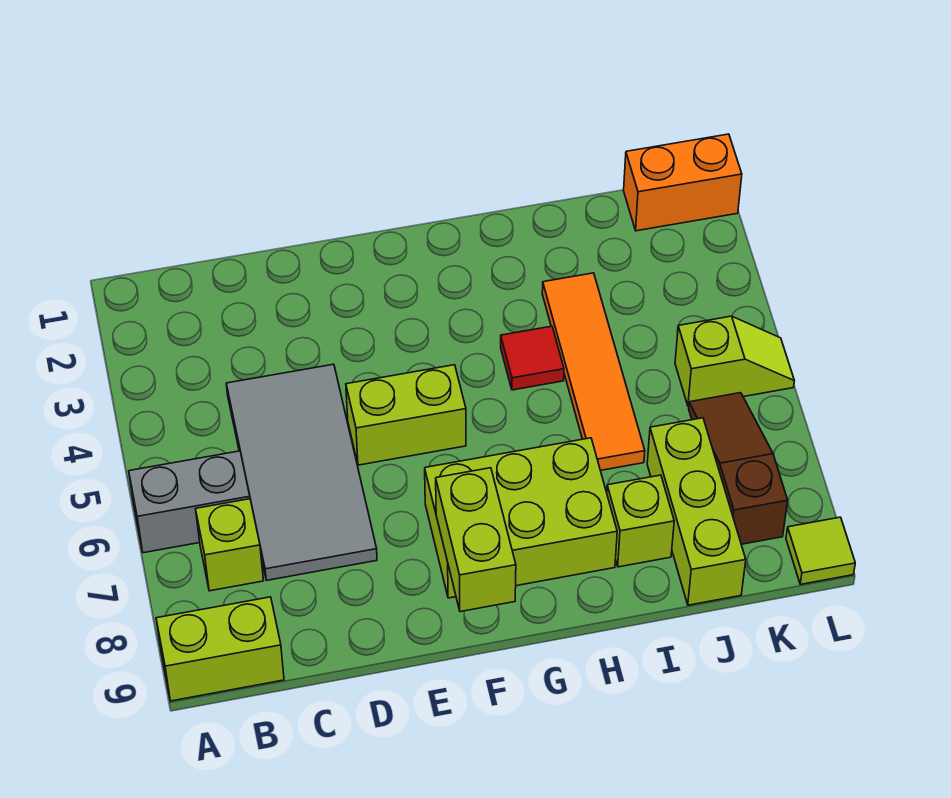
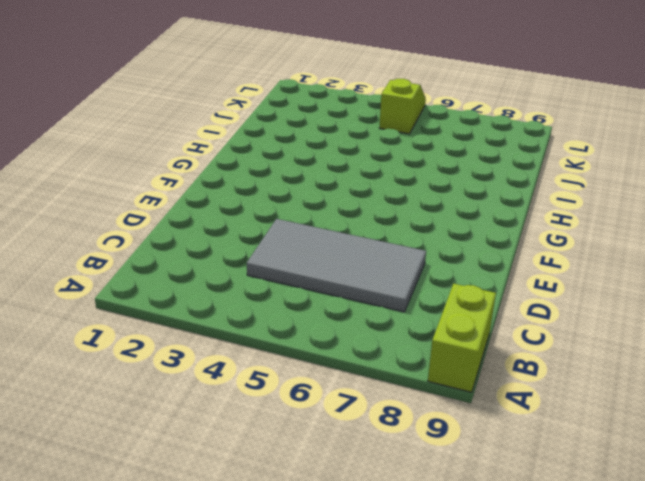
none -> grey brick A6:B6 level 1
none -> lime brick B7 level 1
none -> lime brick E5:F5 level 1

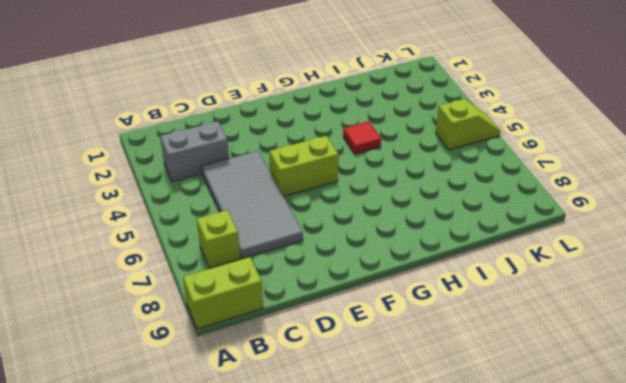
grey brick B3:C3 level 1 -> grey brick A6:B6 level 1
none -> lime brick F7:H8 level 1
none -> orange tile I3:I6 level 1
none -> lime brick I8 level 1

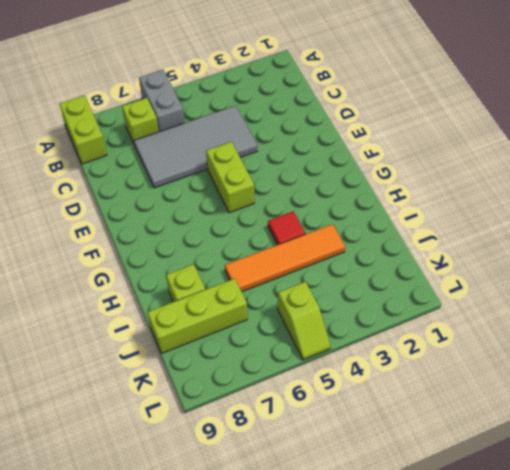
none -> lime brick F7:H8 level 1
none -> orange brick K1:L1 level 1
none -> brown slope K6:K8 level 1 top 8

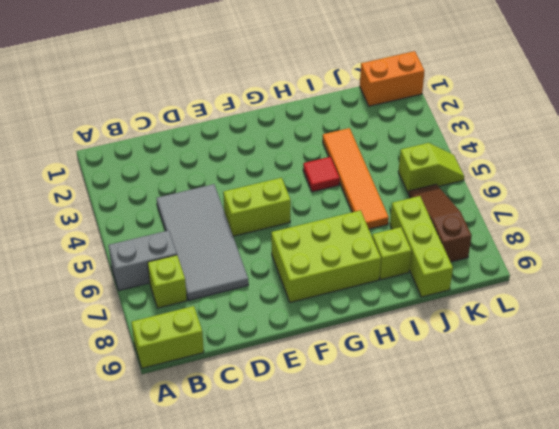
none -> lime tile L9 level 1
none -> lime brick F8:F9 level 2

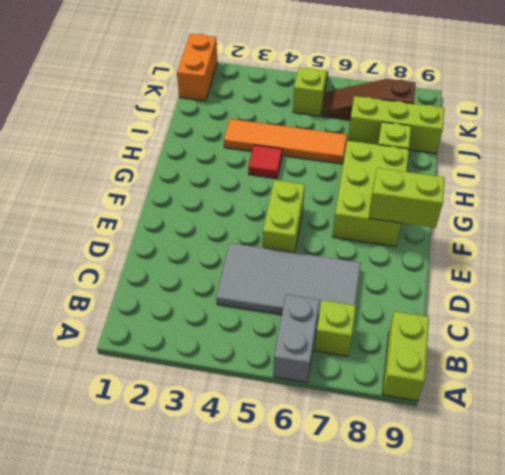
none -> lime tile L9 level 1

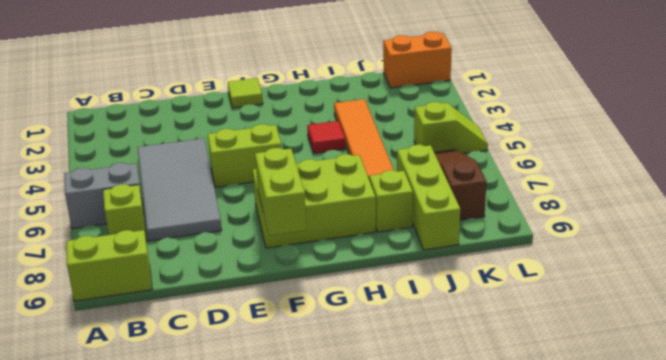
lime tile F1 level 1 -> lime tile L9 level 1

